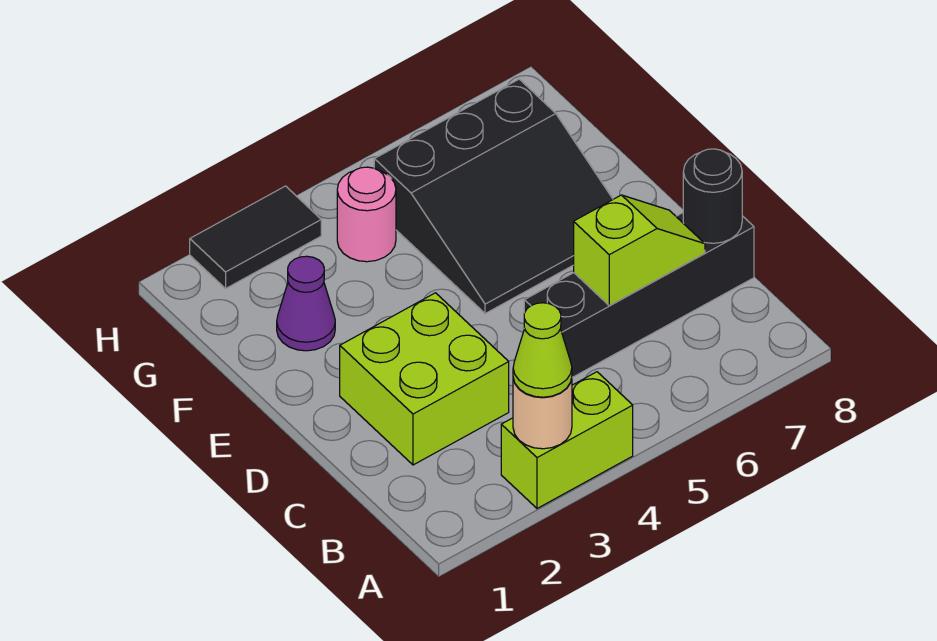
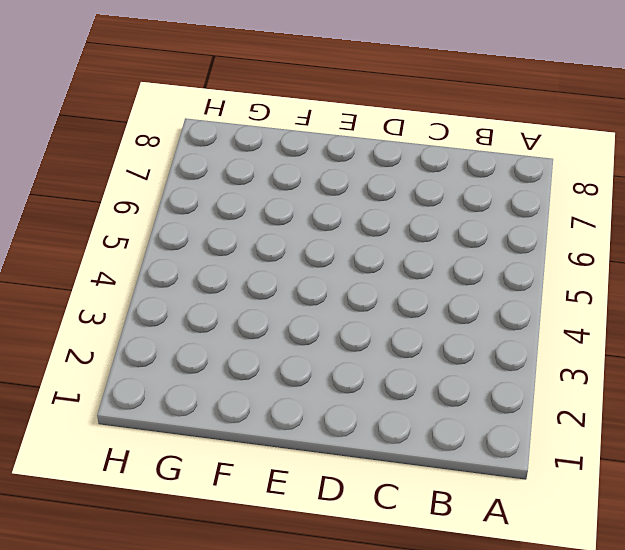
none -> lime brick A3:A4 level 1
none -> lime brick C2:D3 level 1

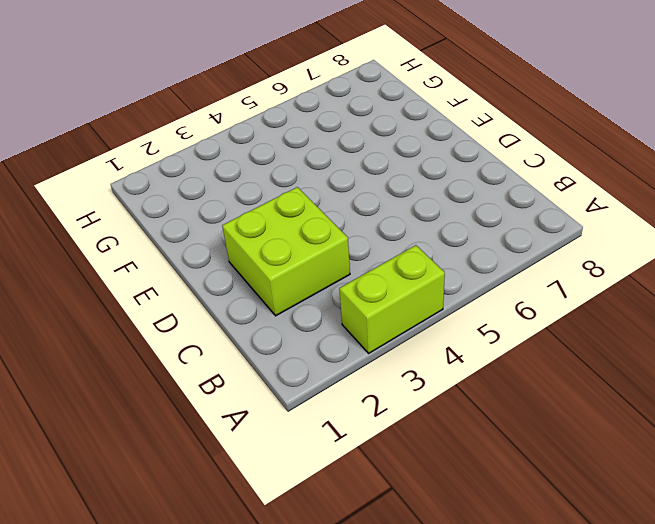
none -> black brick C5:C8 level 1
none -> black slope E5:G7 level 1 top G

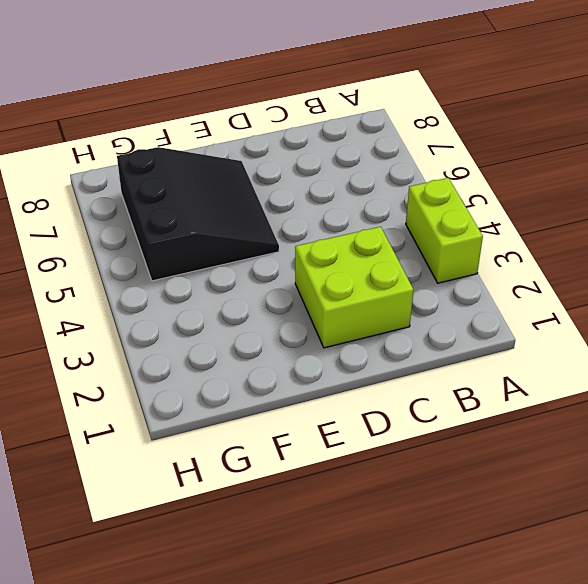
none -> black brick C5:C8 level 1
none -> purple cone F2 level 1

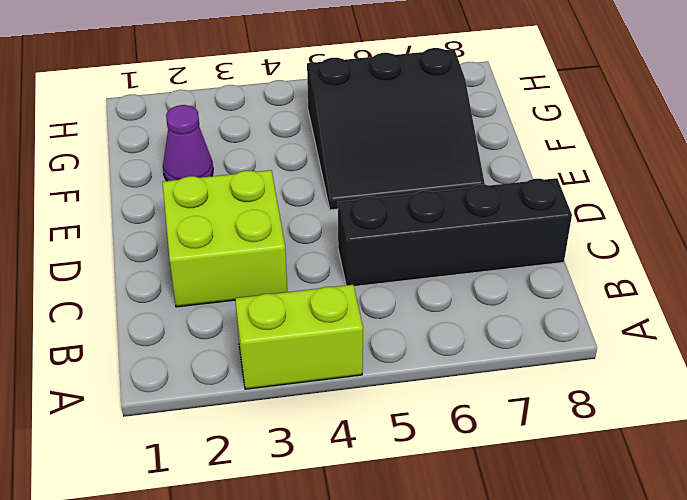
none -> pink round brick G4 level 1
none -> black tile H2:H3 level 1

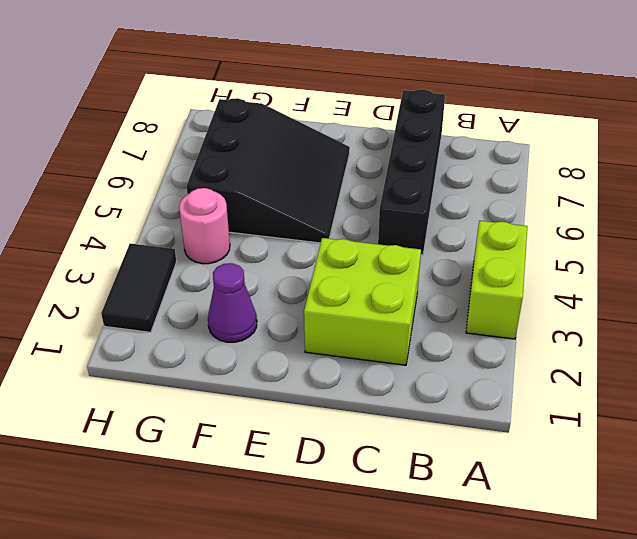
none -> tan round brick A3 level 2
none -> lime slope C6:C7 level 2 top 6

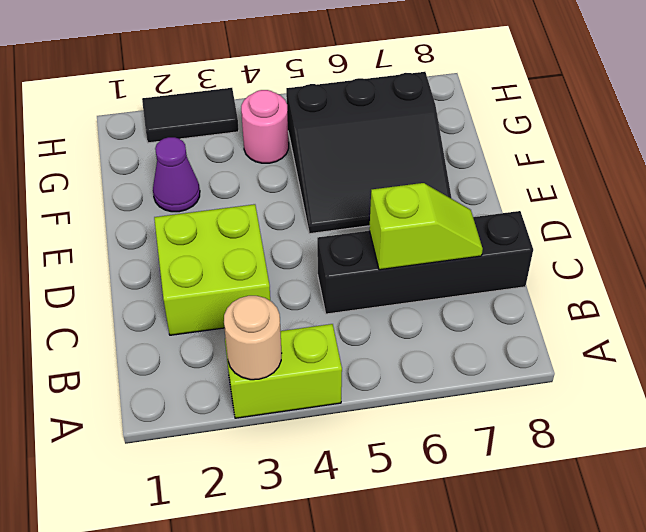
none -> black round brick C8 level 2
none -> lime cone A3 level 3

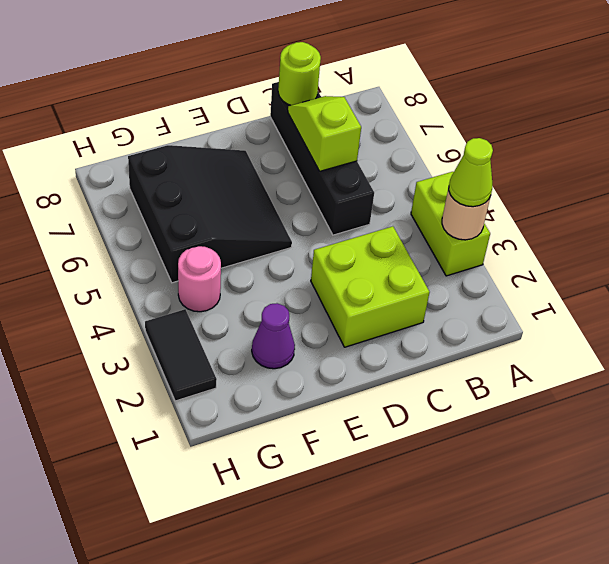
lime round brick C8 level 2 -> black round brick C8 level 2

